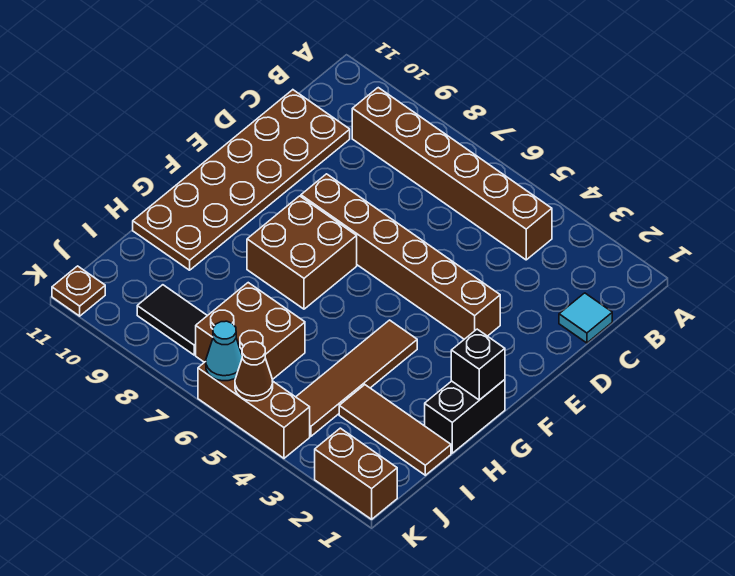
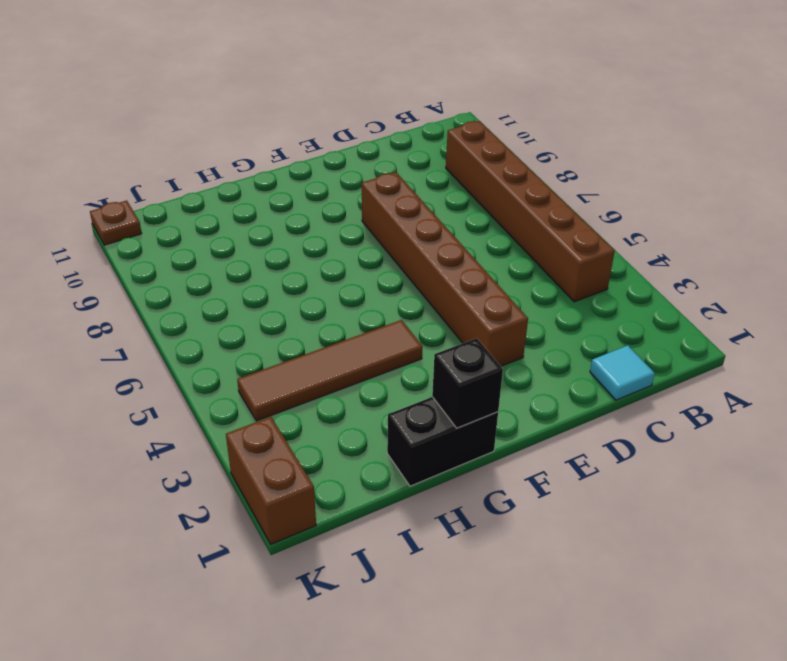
none -> brown plate C10:H11 level 1
none -> brown brick F7:G8 level 1
none -> brown tile I1:I3 level 1

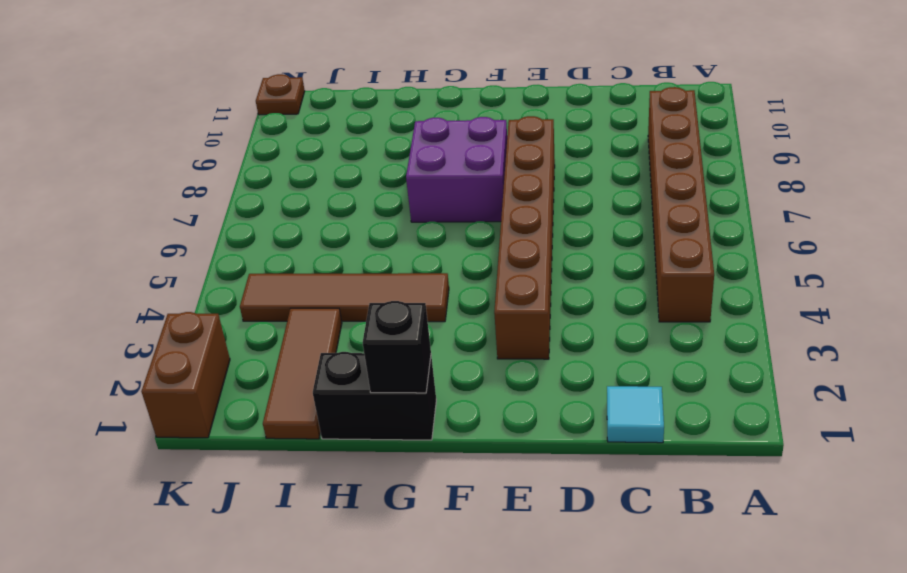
purple brick F7:G8 level 1 -> brown brick F7:G8 level 1
none -> brown plate C10:H11 level 1
none -> brown brick I6:J7 level 1
none -> black tile J8:J9 level 1

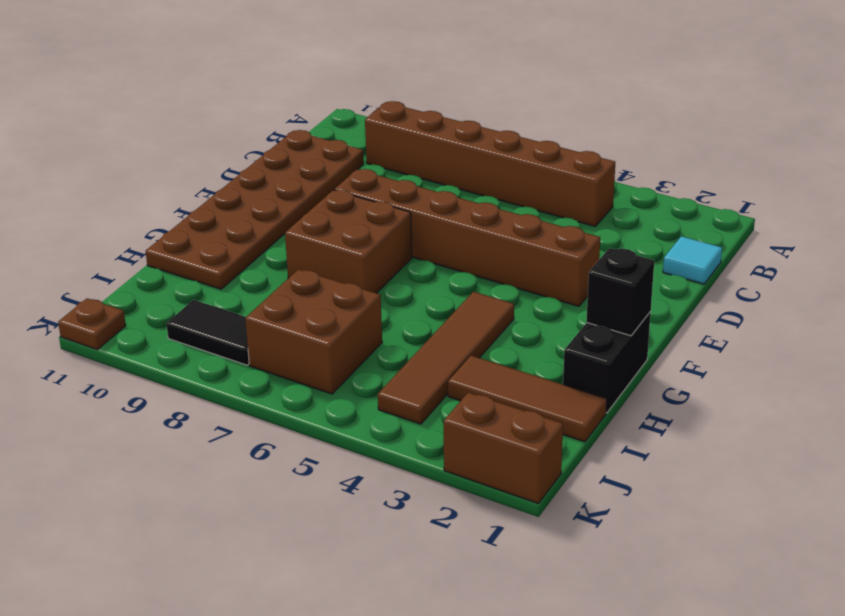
none -> brown brick K4:K6 level 1
none -> brown cone K5 level 2
none -> cyan cone K6 level 2

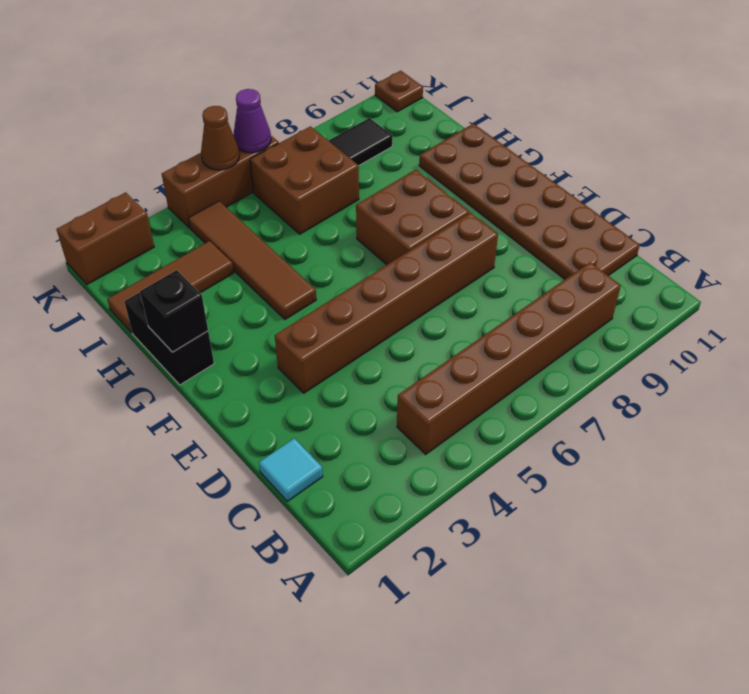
purple cone K6 level 2 -> cyan cone K6 level 2

